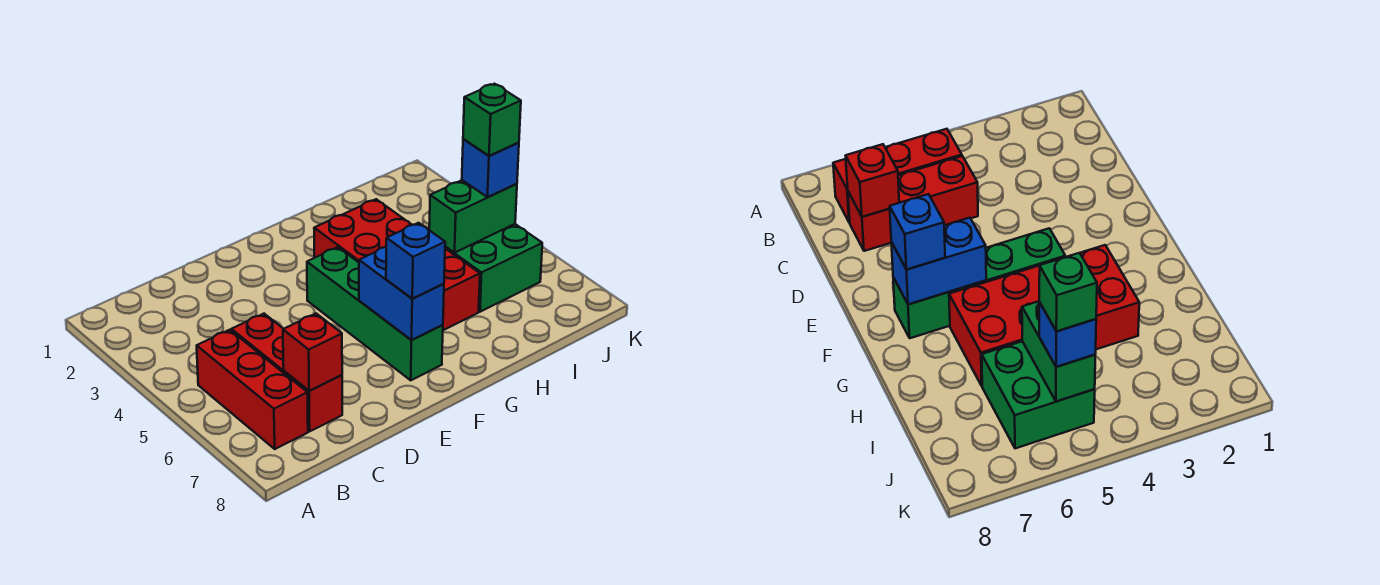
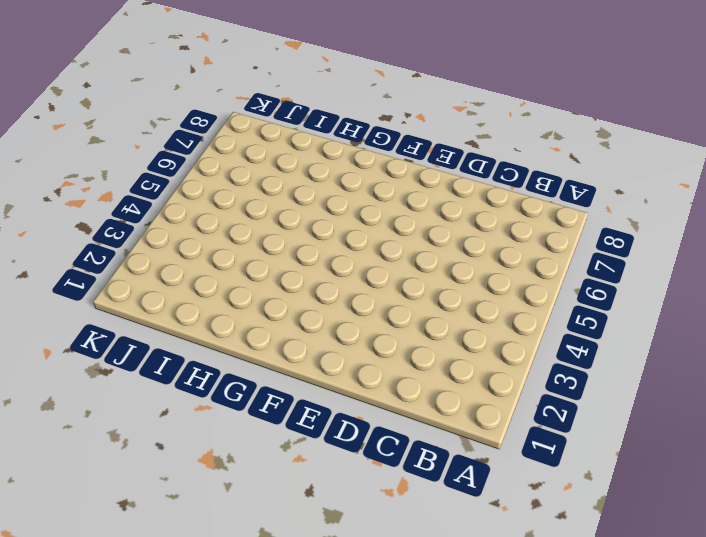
none -> red brick B5:B7 level 1
none -> red brick C5:C7 level 1

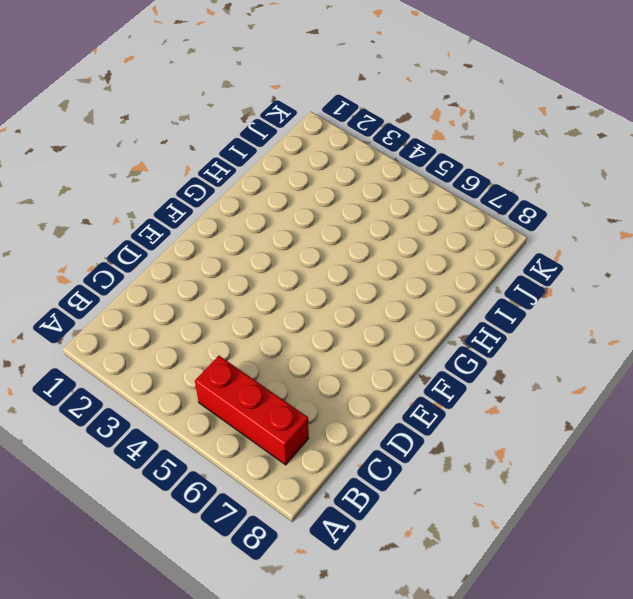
none -> red brick C5:C7 level 1
none -> green brick F4:F7 level 1

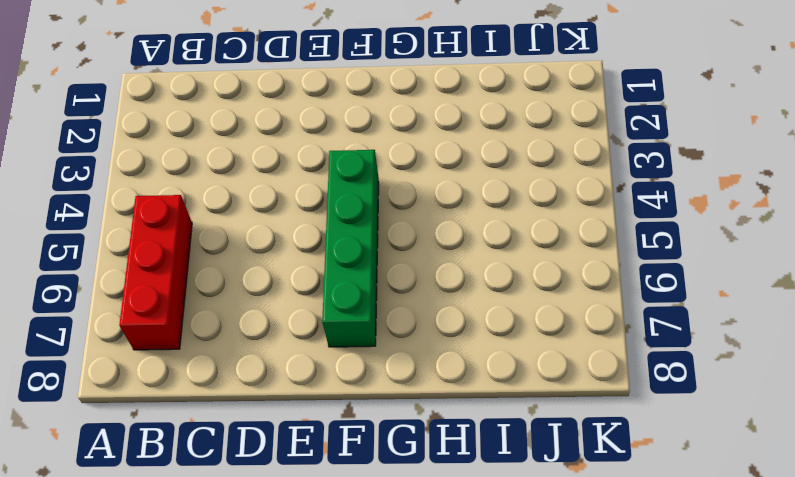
none -> red brick C5:C7 level 1
none -> red brick G3:H6 level 1

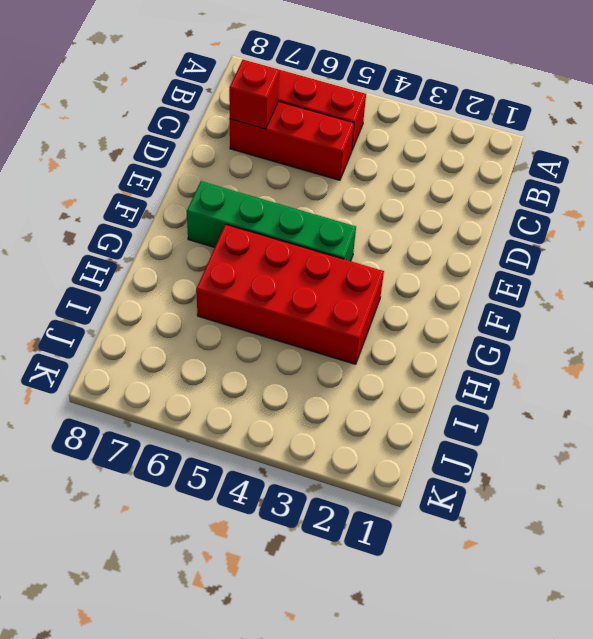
none -> green brick I5:J6 level 1
none -> blue brick F6:F7 level 2

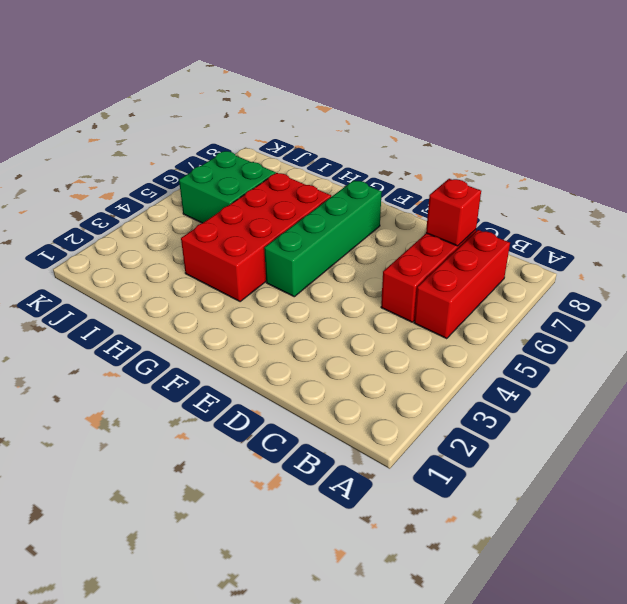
none -> blue brick F6:F7 level 2
none -> green brick I5:J5 level 2

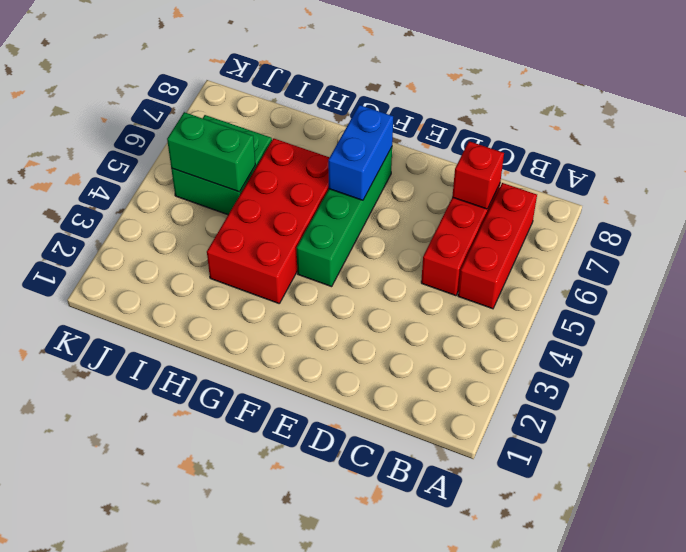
none -> blue brick F7 level 3
none -> blue brick J5 level 3

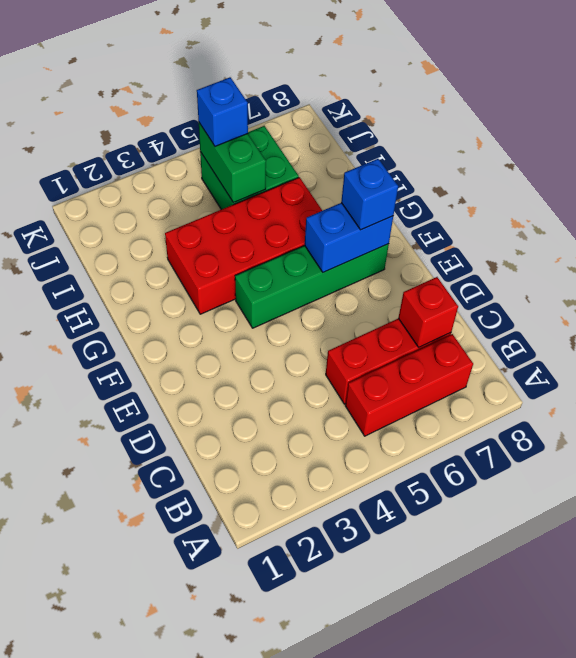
none -> green brick J5 level 4

